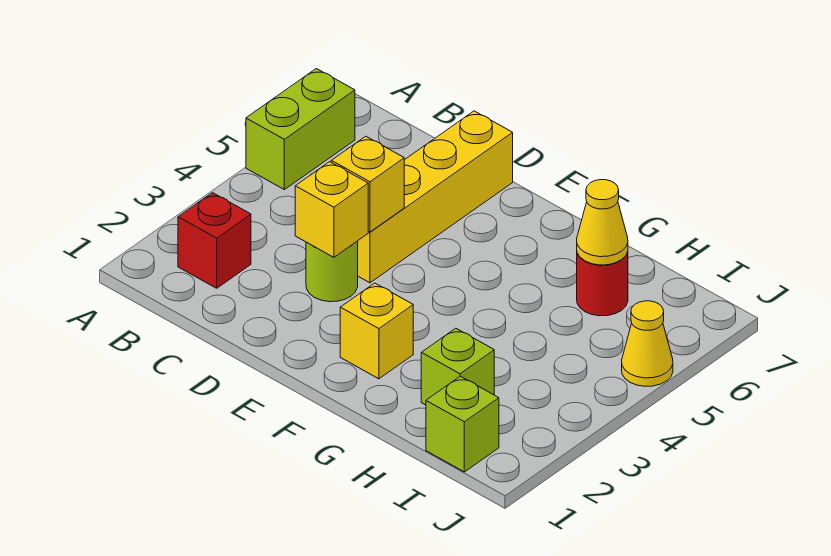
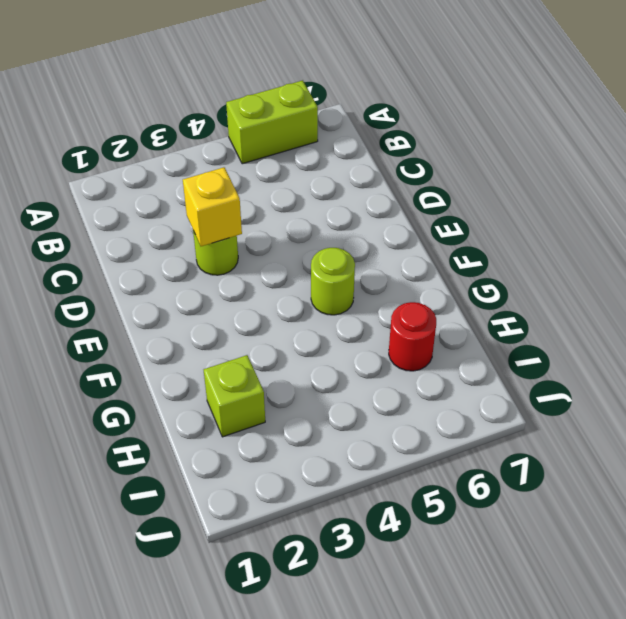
lime round brick F5 level 1 -> none
none -> red brick B2 level 1
none -> yellow brick D4:D7 level 1
none -> yellow brick F2 level 1

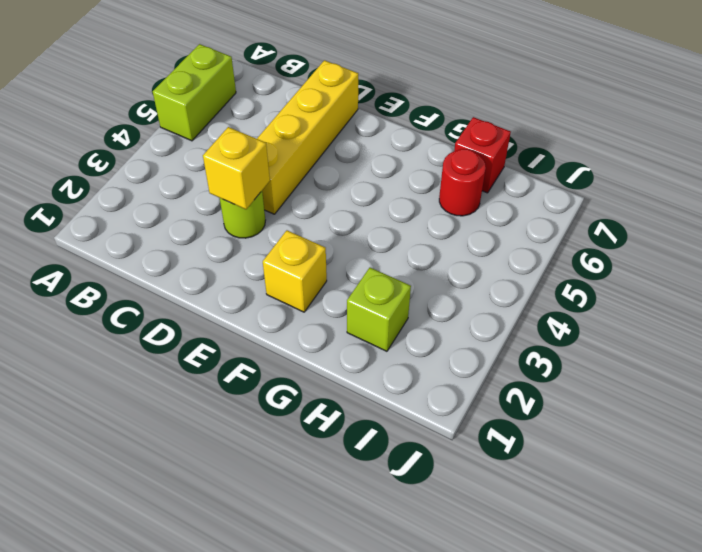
red brick H7 level 1 -> red brick B2 level 1
none -> lime brick I1 level 1
none -> yellow cone J5 level 1
none -> yellow brick D4 level 2

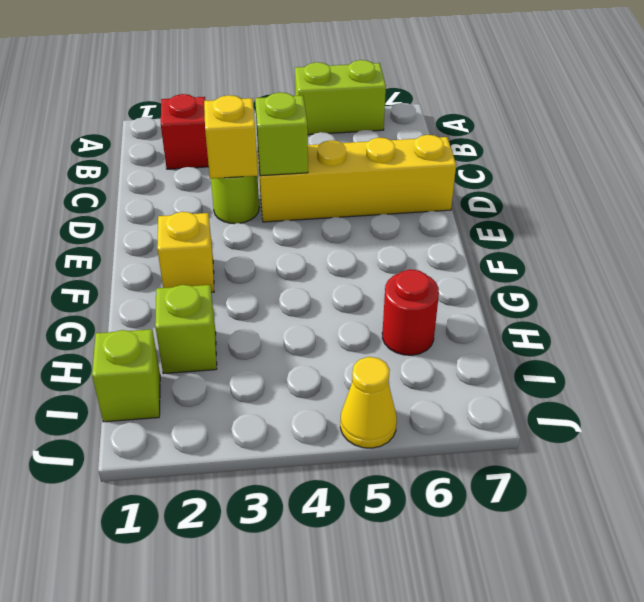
lime brick D4 level 2 -> yellow brick D4 level 2
none -> yellow cone H6 level 2

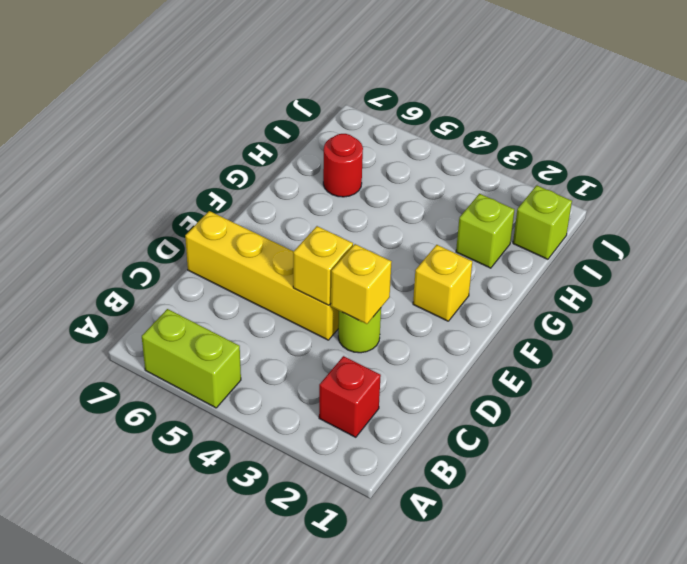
none -> yellow cone J5 level 1
none -> yellow cone H6 level 2

